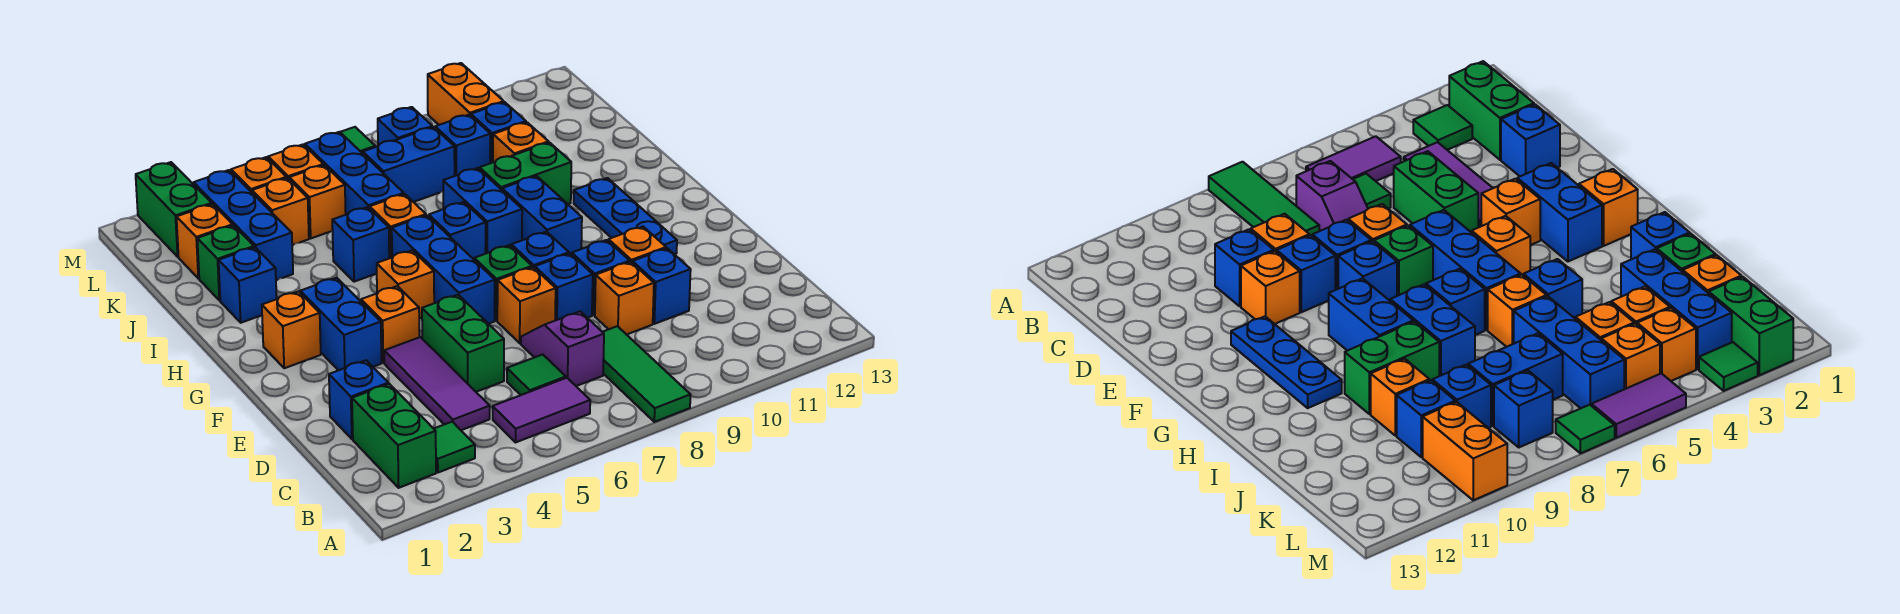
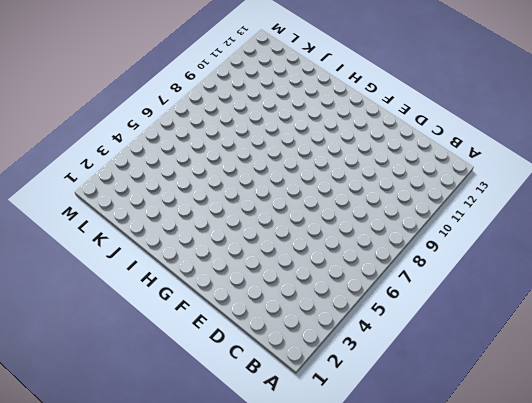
none -> green tile A8:C8 level 1
none -> green brick B2:C2 level 1
none -> green tile B3 level 1
none -> purple tile B5:B6 level 1

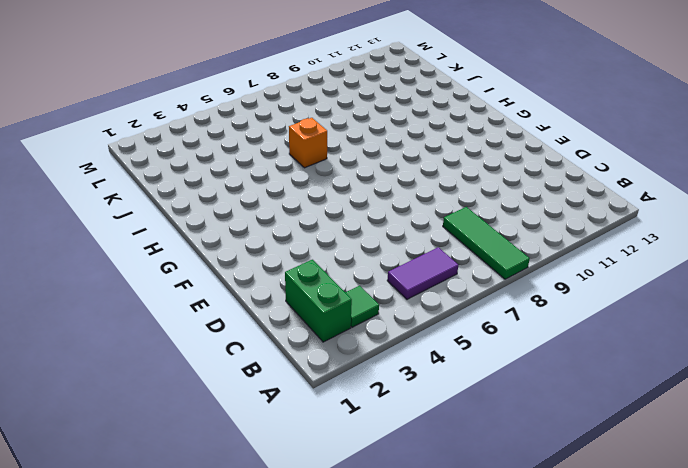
none -> purple tile C4:E4 level 1
none -> green tile C6 level 1
none -> purple slope C7:D7 level 1 top C
none -> blue brick D2 level 1

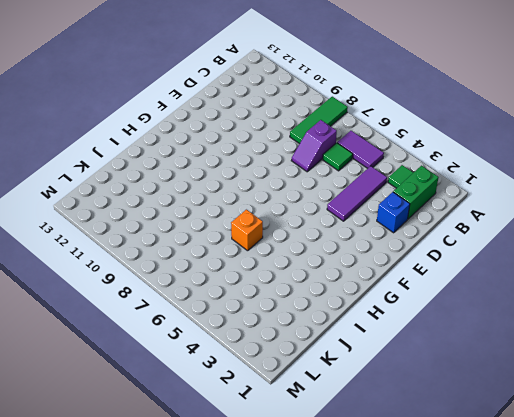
none -> green brick D5:E5 level 1
none -> orange brick D9 level 1
none -> blue brick D10 level 1
none -> orange brick E7 level 1

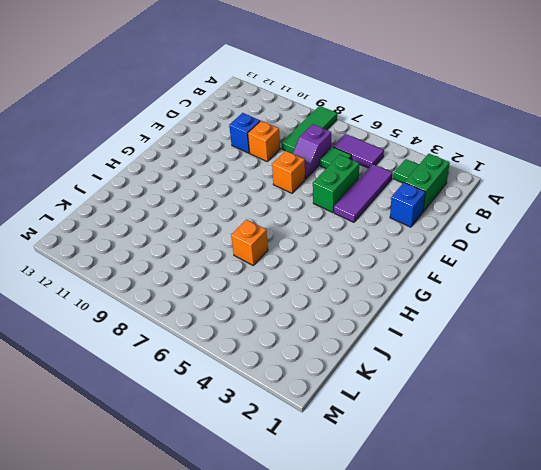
none -> blue brick E8 level 1
none -> blue brick E9 level 1
none -> orange brick E10 level 1
none -> blue brick F3:G3 level 1

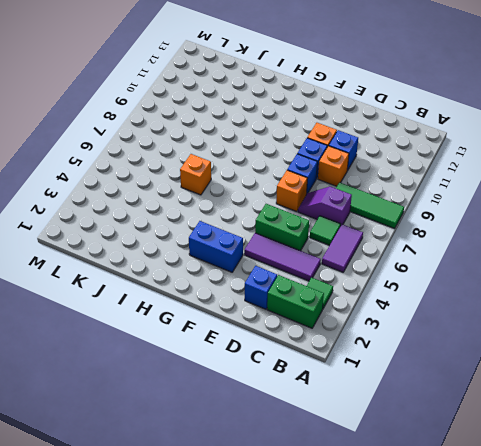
none -> orange brick F4 level 1
none -> blue brick F6:H6 level 1
none -> green brick F7 level 1
none -> blue brick F8 level 1

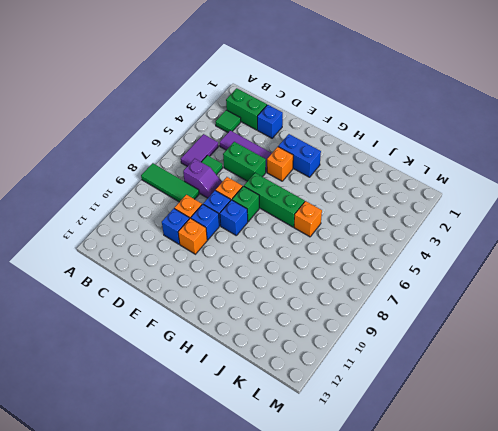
green brick F6:H6 level 1 -> blue brick F6:H6 level 1
none -> blue plate F11:H11 level 1
none -> orange brick G2 level 1
none -> orange brick G5 level 1
none -> blue brick G9:H9 level 1

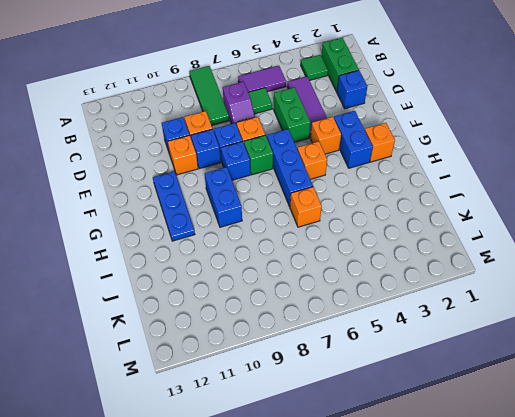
none -> blue brick H7 level 1
none -> blue brick H8:I8 level 1
none -> blue brick I2 level 1
none -> blue brick I5 level 1

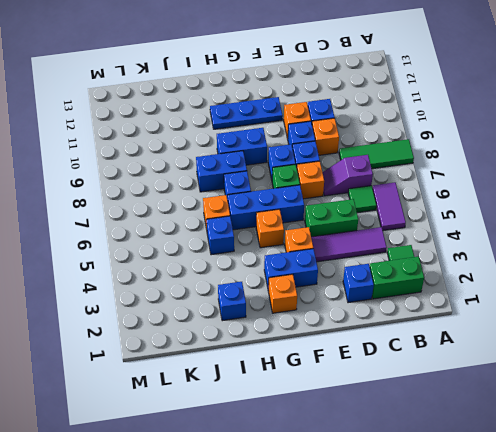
none -> green brick I9:I10 level 1
none -> green brick J2 level 1
none -> blue brick J3:L3 level 1
none -> blue brick J6:L6 level 1

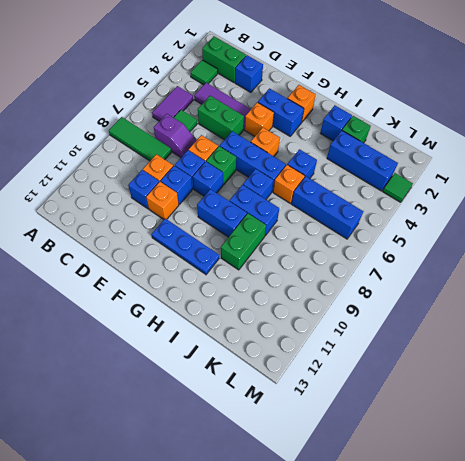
none -> orange brick J10 level 1
none -> orange brick K2 level 1
none -> orange brick K4 level 1
none -> orange brick K5 level 1

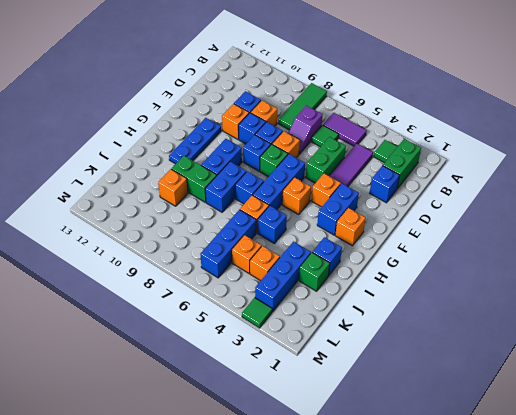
none -> orange brick K2 level 1
none -> blue brick K7:K8 level 1
none -> blue brick K9 level 1
none -> blue brick K10 level 1

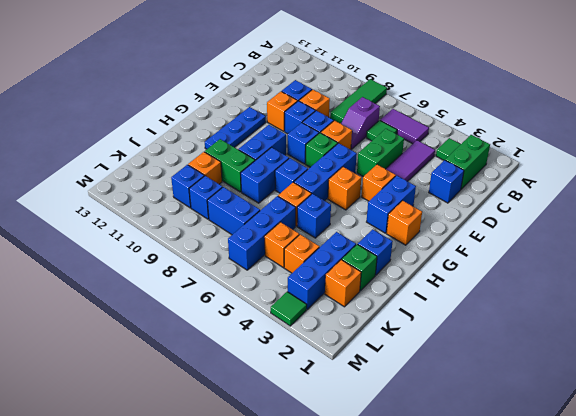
none -> green brick L2:M2 level 1
none -> orange brick L4 level 1
none -> orange brick L5 level 1
none -> blue brick L8 level 1

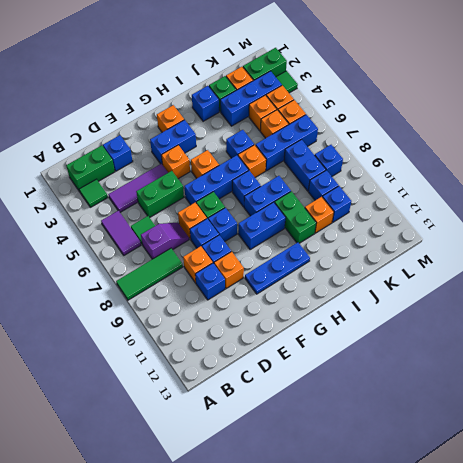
none -> orange brick L10:M10 level 1
none -> purple tile M5:M6 level 1
none -> green tile M7 level 1

